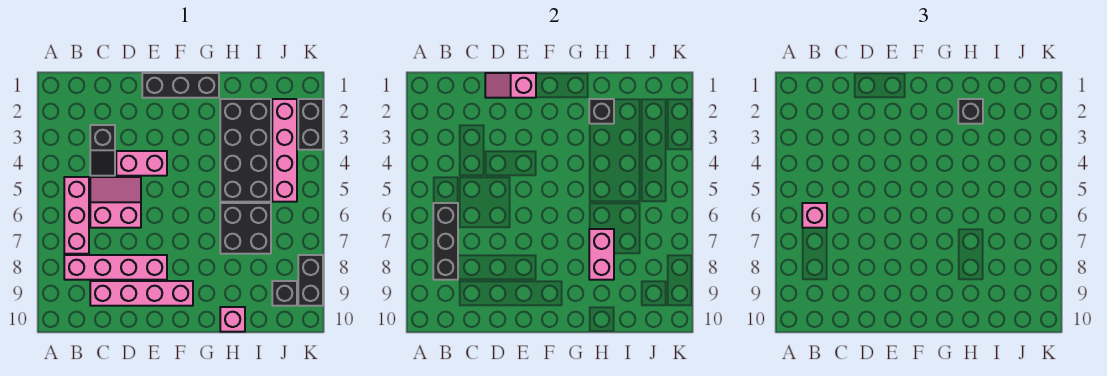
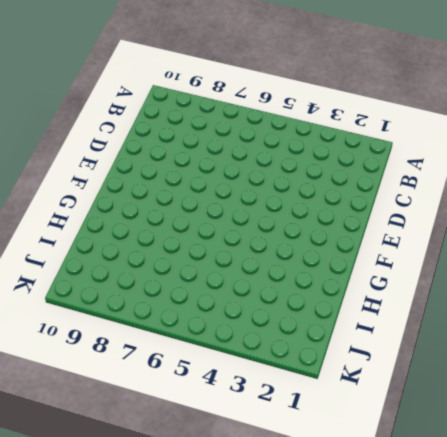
none -> pink brick B5:B7 level 1
none -> pink brick B8:E8 level 1
none -> black slope C3:C4 level 1 top 3

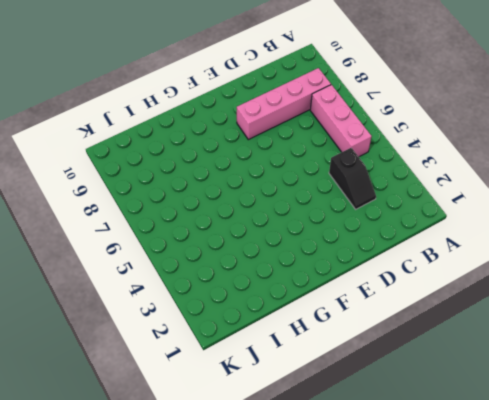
black slope C3:C4 level 1 top 4 -> black slope C3:C4 level 1 top 3
none -> pink slope C5:D6 level 1 top 6
none -> pink brick C9:F9 level 1
none -> pink brick D4:E4 level 1

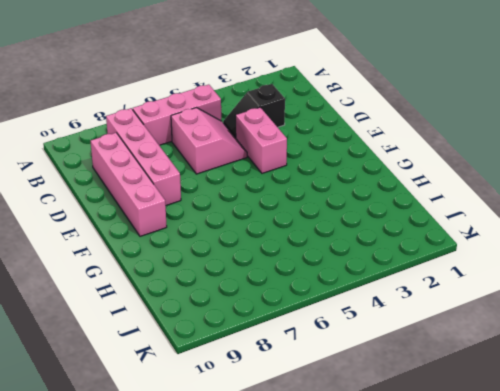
none -> black brick E1:G1 level 1
none -> black brick H2:I5 level 1
none -> black brick H6:I7 level 1

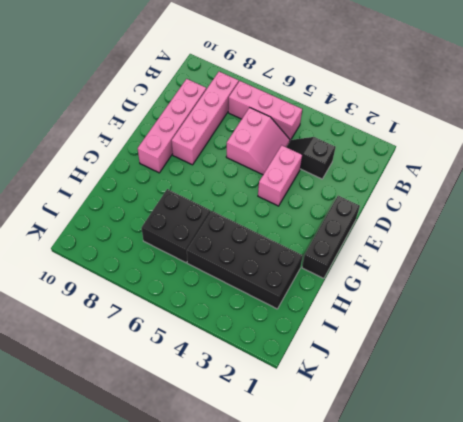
none -> pink brick H10 level 1
none -> pink brick J2:J5 level 1
none -> black brick J9 level 1

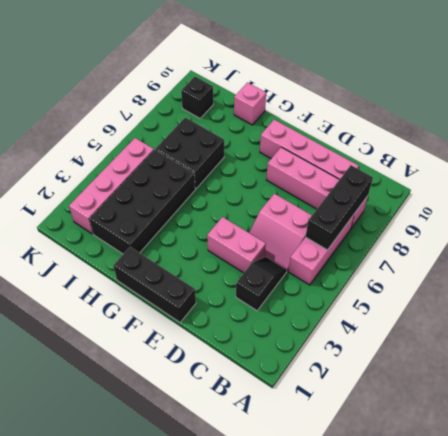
none -> black brick K2:K3 level 1
none -> black brick K8:K9 level 1
none -> pink slope D1:E1 level 2 top E

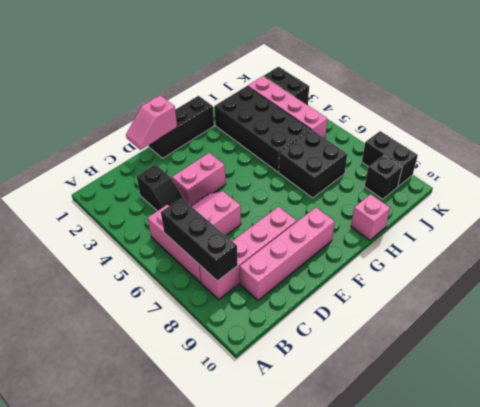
none -> black brick H2 level 2
none -> pink brick H7:H8 level 2
none -> pink brick B6 level 3

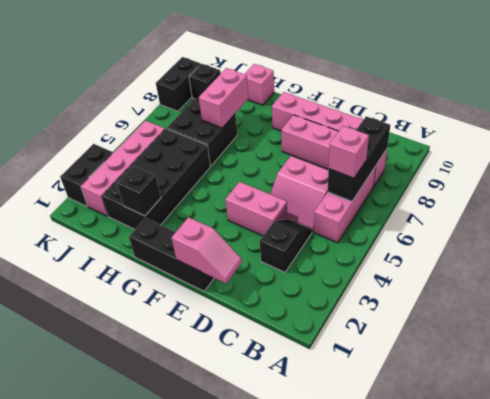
none -> black brick H2 level 3

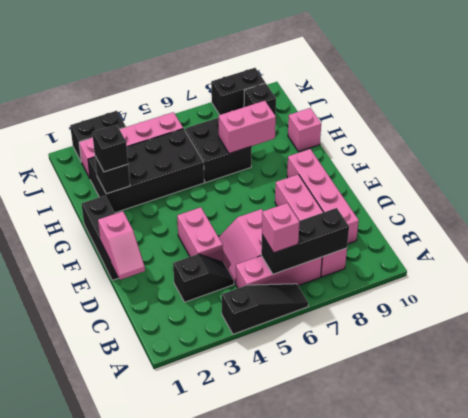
black slope A4:A6 level 1 top 4 -> none

